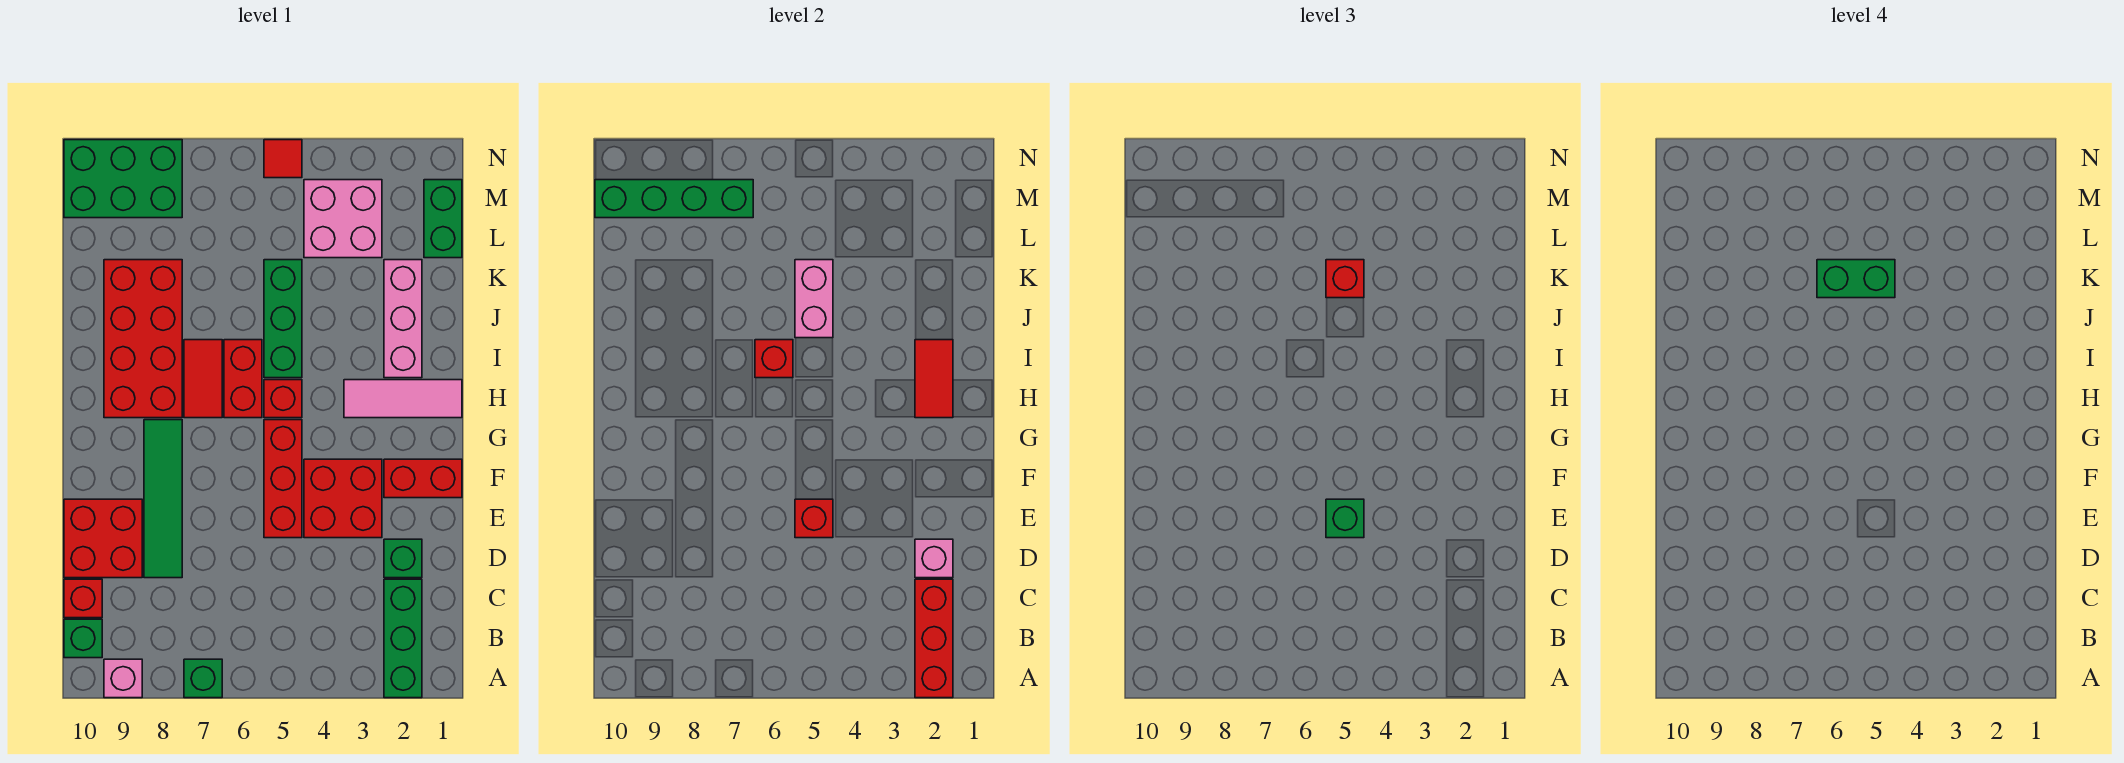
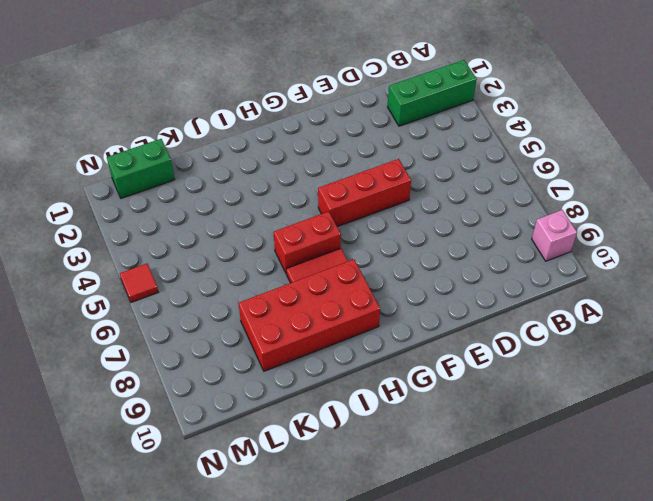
none -> green brick A7 level 1
none -> green brick B10 level 1
none -> red brick C10 level 1
none -> green brick D2 level 1

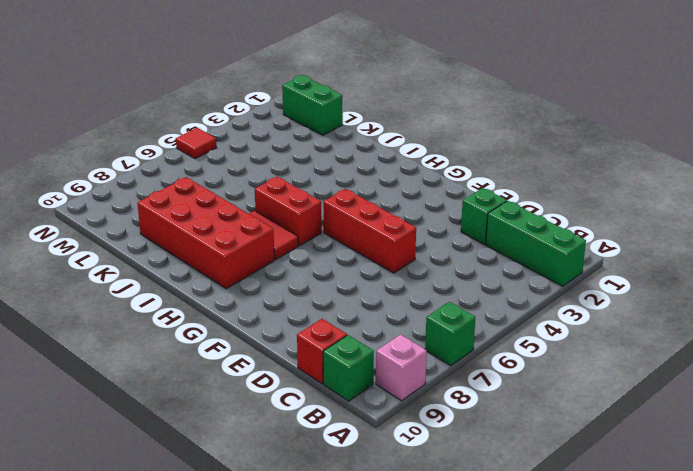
none -> green tile D8:G8 level 1
none -> red brick D9:E10 level 1
none -> red brick E3:F4 level 1
none -> red brick F1:F2 level 1

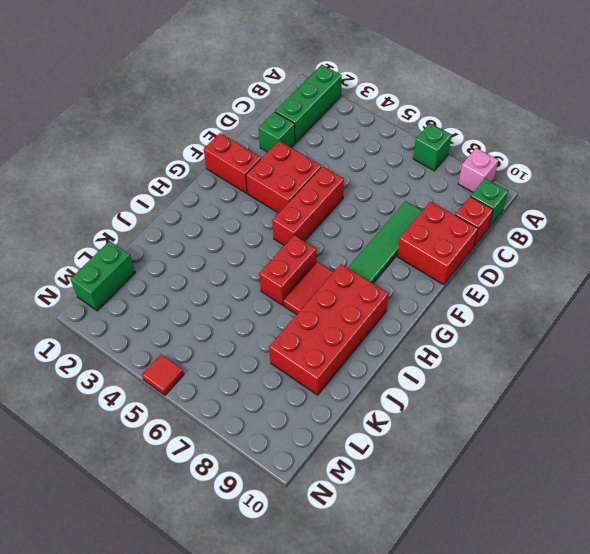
none -> pink tile H1:H3 level 1
none -> red brick H5 level 1
none -> pink brick I2:K2 level 1
none -> green brick I5:K5 level 1

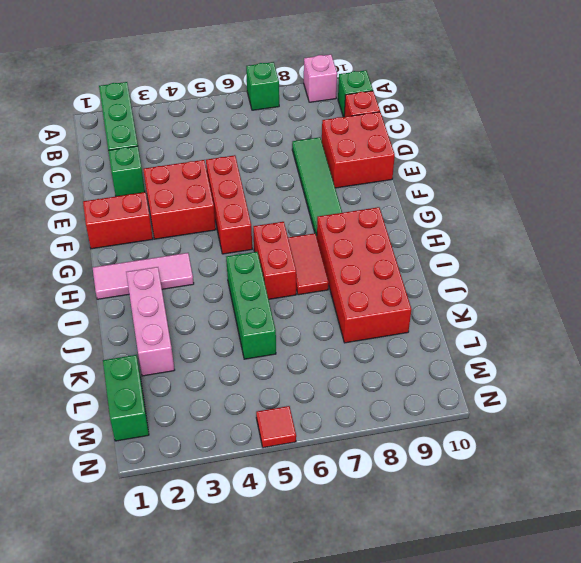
none -> red brick H5 level 1
none -> pink brick L3:M4 level 1
none -> green brick M8:N10 level 1
none -> red brick A2:C2 level 2

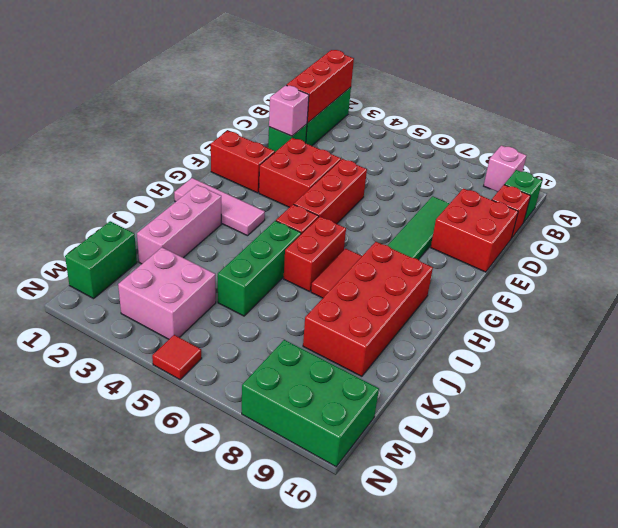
none -> green brick A7 level 1
none -> red brick E5 level 2
none -> red tile H2:I2 level 2
none -> red brick I6 level 2

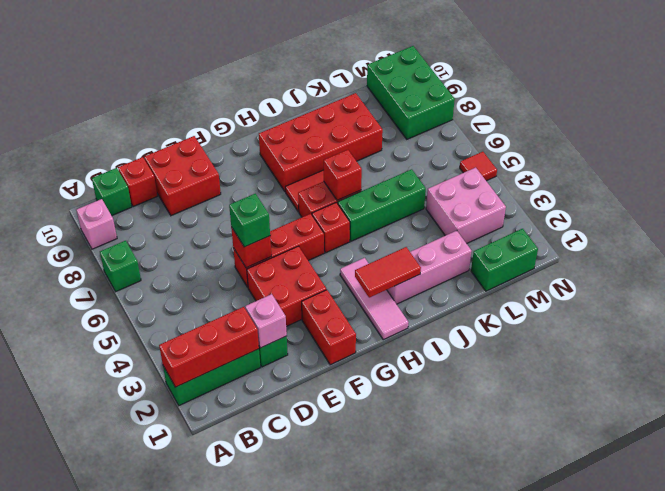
none -> green tile D8:G8 level 1
none -> pink brick J5:K5 level 2
none -> green brick M7:M10 level 2
none -> red brick K5 level 3

